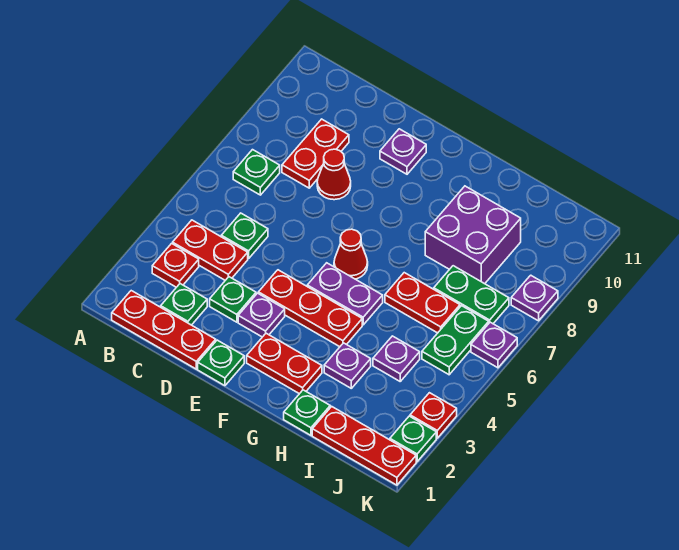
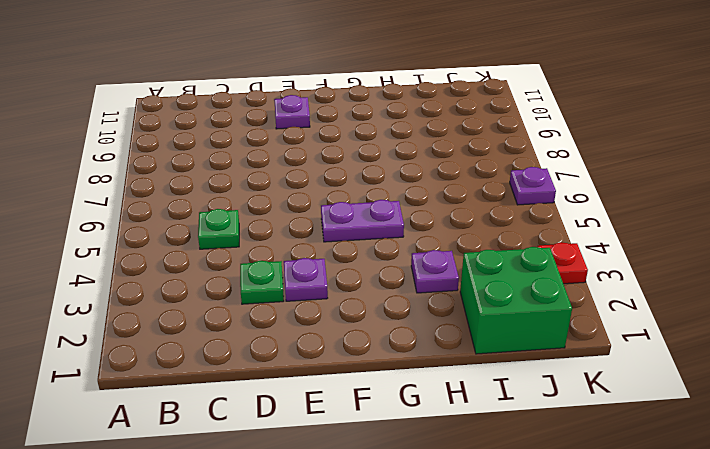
green brick I1:J2 level 1 -> red plate I1:K1 level 1
none -> red plate B1:D1 level 1
none -> red plate B3 level 1
none -> red plate B4:C4 level 1

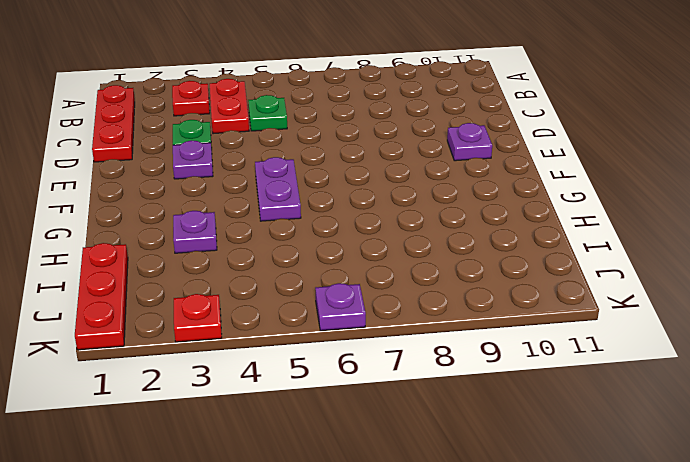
none -> green plate B7 level 1
none -> green plate C2 level 1
none -> red plate C8:C9 level 1

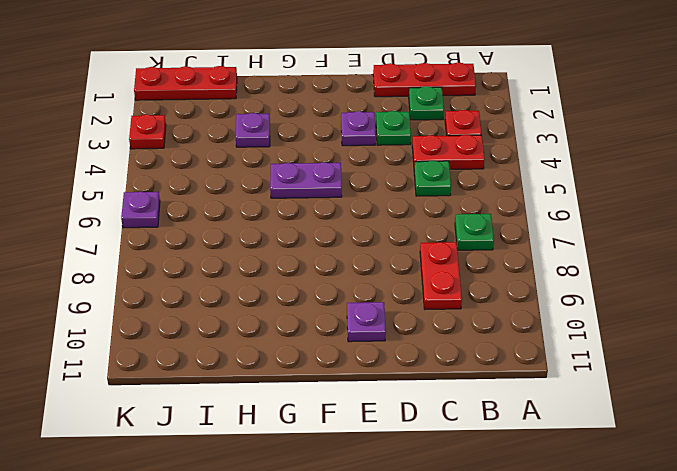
none -> red cone D8 level 1
none -> green plate E1 level 1
none -> red plate E4:G4 level 1

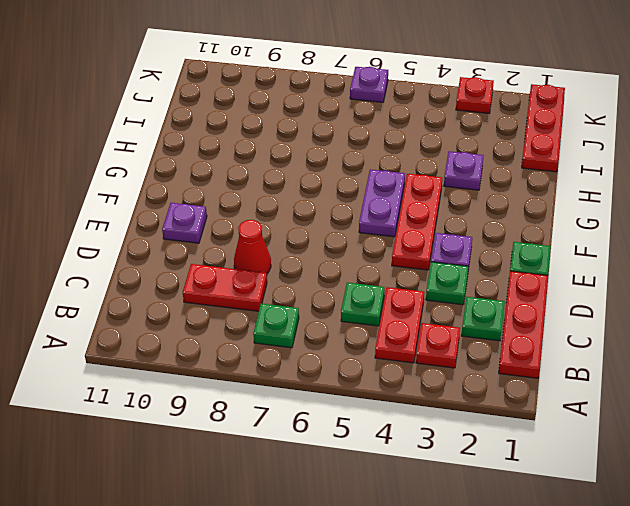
none -> red plate F2:G2 level 1
none -> red cone F6 level 1
none -> green plate H1 level 1

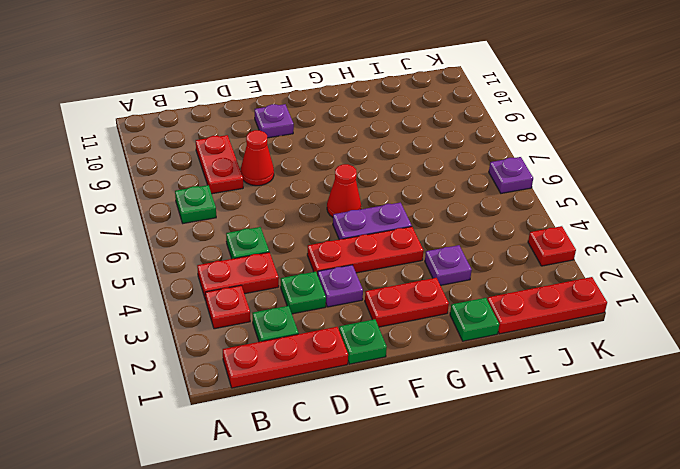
none -> red plate H6:I6 level 1
none -> purple brick H8:I9 level 1
none -> purple plate I4 level 1

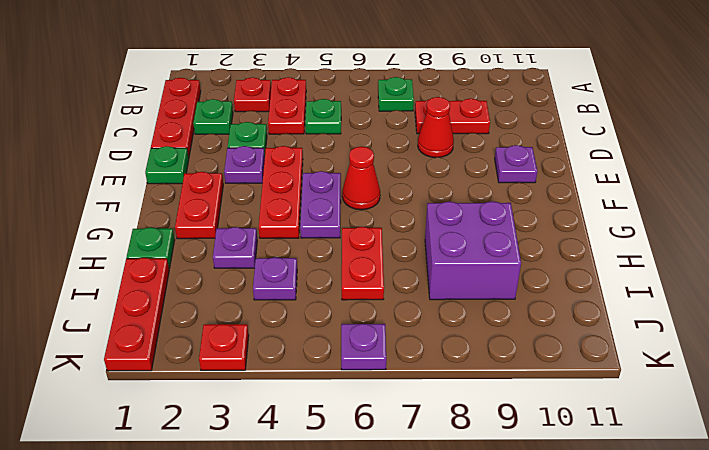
none -> green plate I7:J7 level 1
none -> green plate J5:J6 level 1
none -> green plate K2 level 1

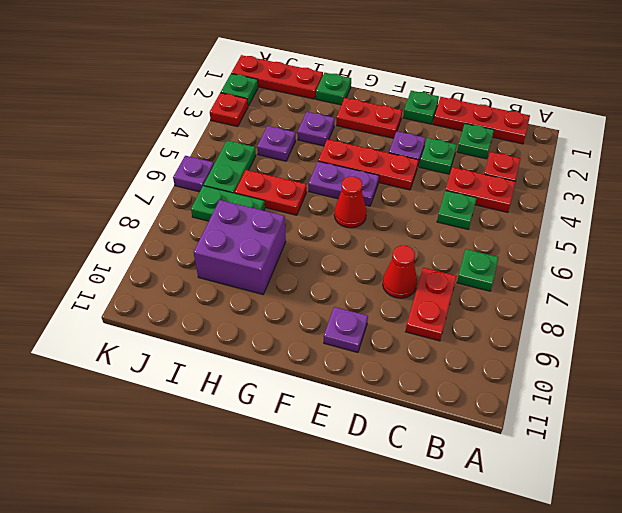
none -> purple plate K8 level 1

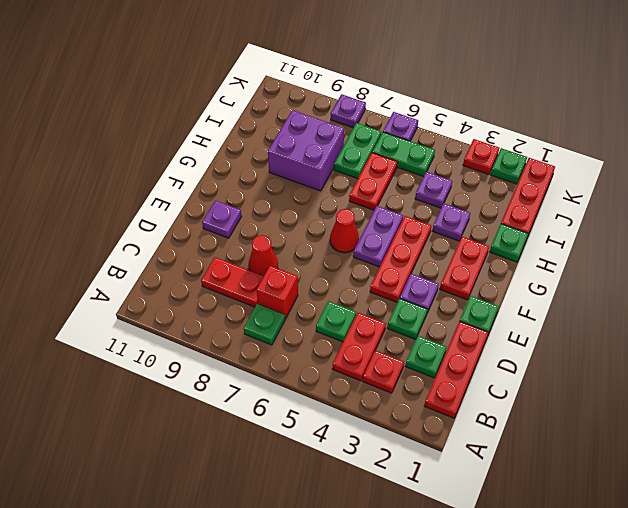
red brick C7 level 1 -> none

